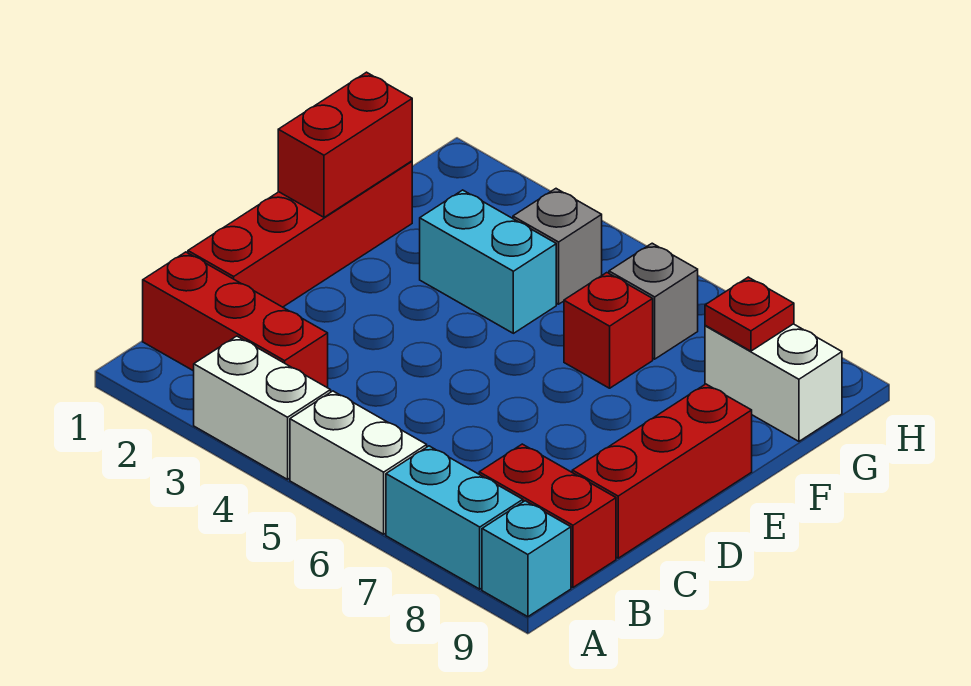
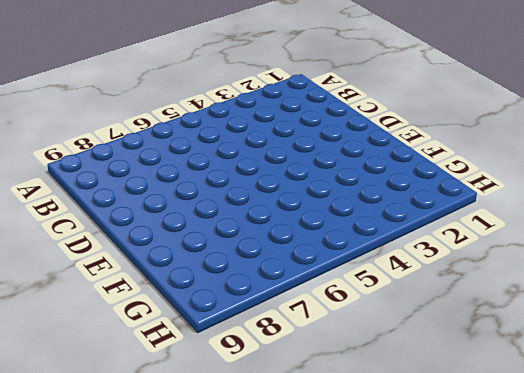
none -> white brick A3:A4 level 1
none -> white brick A5:A6 level 1
none -> cyan brick A7:A8 level 1

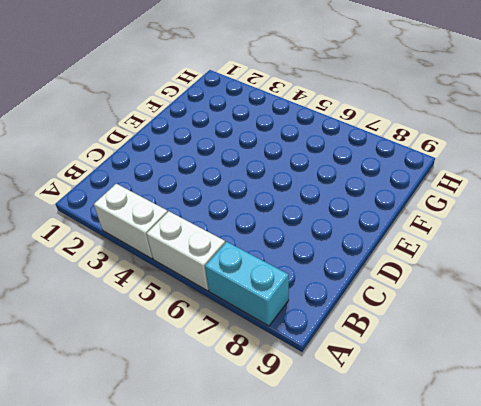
none -> cyan brick A9 level 1
none -> red brick B1:B3 level 1
none -> red brick B8:B9 level 1

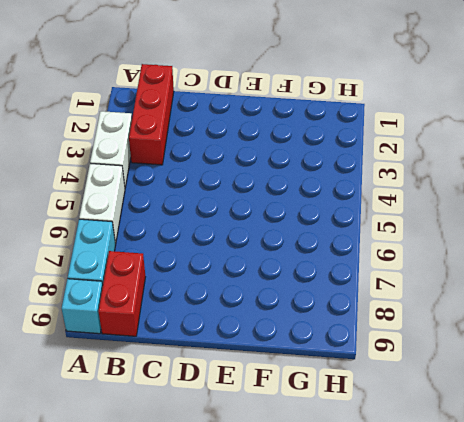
none -> red brick C1:F1 level 1
none -> red brick C9:E9 level 1
none -> cyan brick F3:F4 level 1

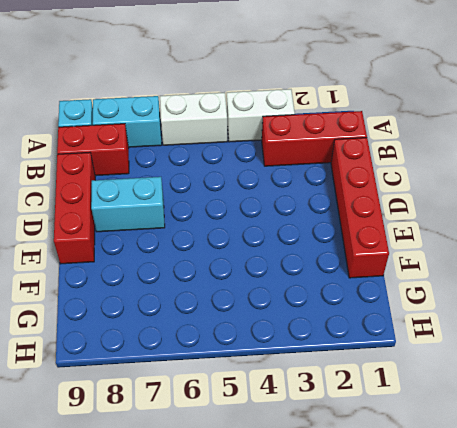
cyan brick D7:D8 level 1 -> cyan brick F3:F4 level 1
none -> red brick F6 level 1
none -> grey brick G4 level 1
none -> grey brick G6 level 1

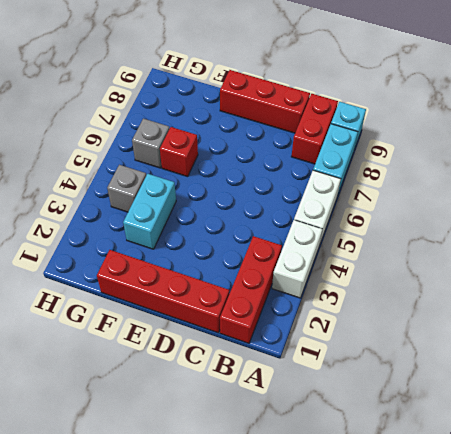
none -> white brick G8:G9 level 1
none -> red brick E1:F1 level 2
none -> red plate G8 level 2

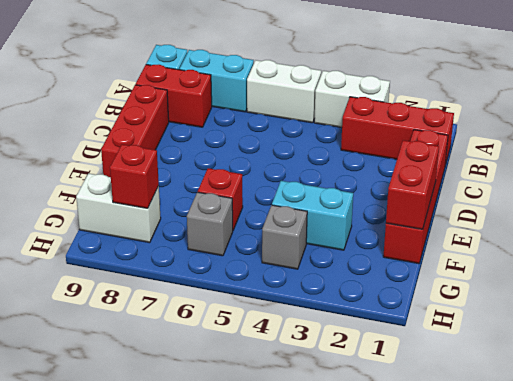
red brick G8 level 2 -> red plate G8 level 2

